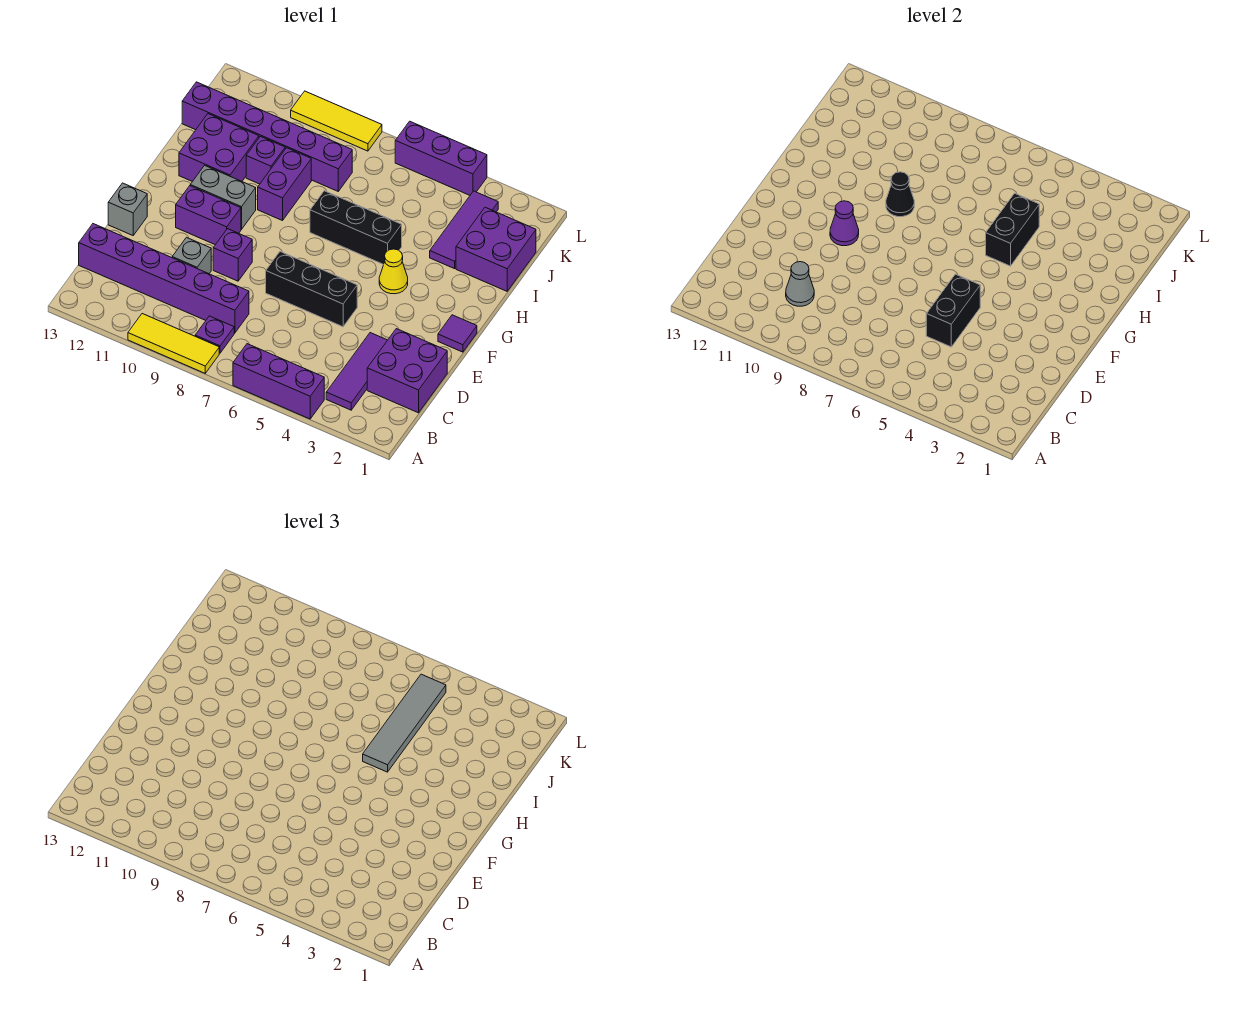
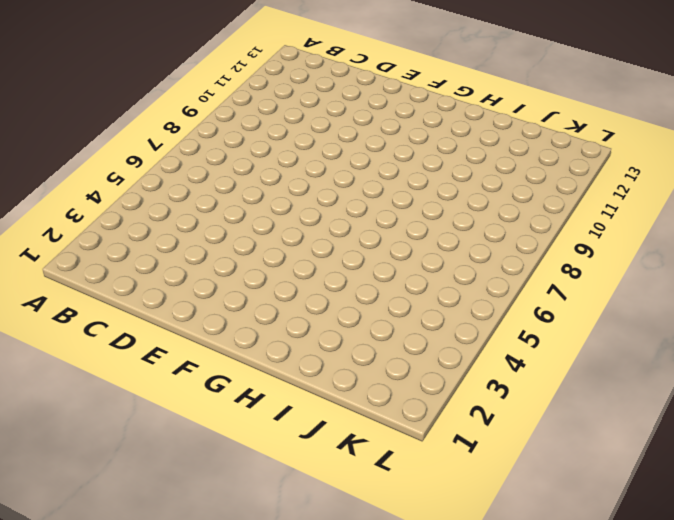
none -> purple brick A4:A6 level 1
none -> yellow tile A8:A10 level 1
none -> purple tile B3:D3 level 1

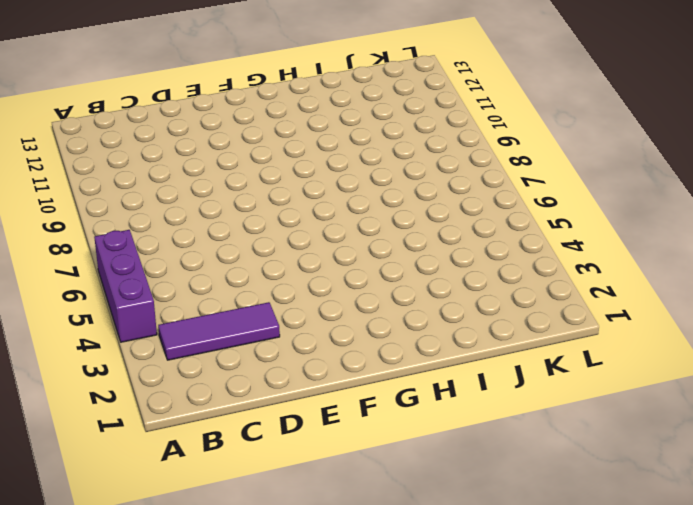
none -> yellow tile A8:A10 level 1
none -> purple plate B8 level 1
none -> purple brick C1:D2 level 1

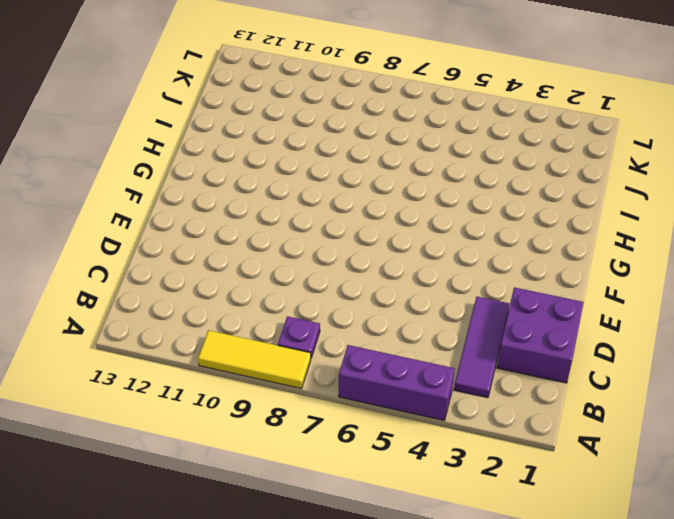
none -> purple brick C8:C13 level 1
none -> grey brick D10 level 1
none -> black brick E5:E7 level 1

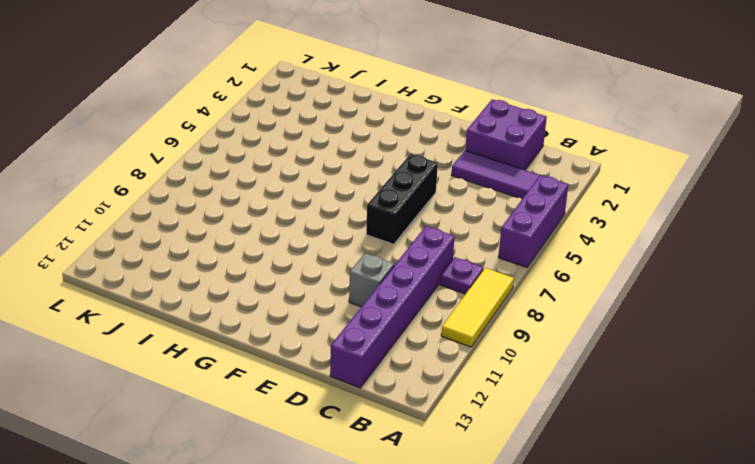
none -> purple brick E9 level 1
none -> grey brick E13 level 1
none -> purple tile F1 level 1

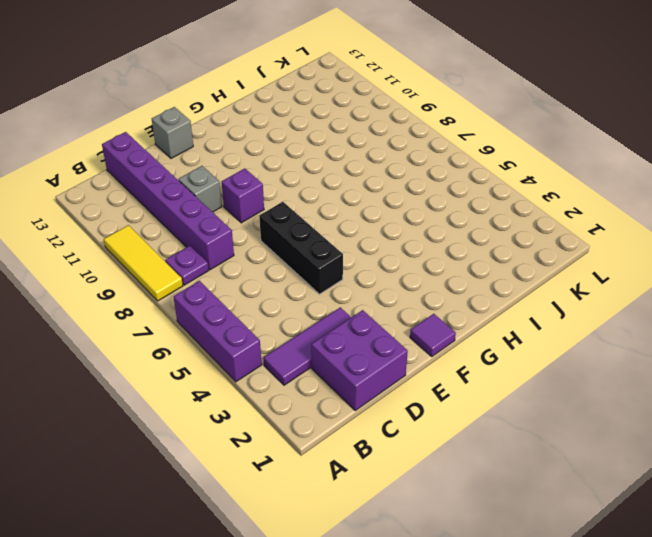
none -> purple brick F10:F11 level 1
none -> yellow cone G4 level 1
none -> grey brick G10:G11 level 1

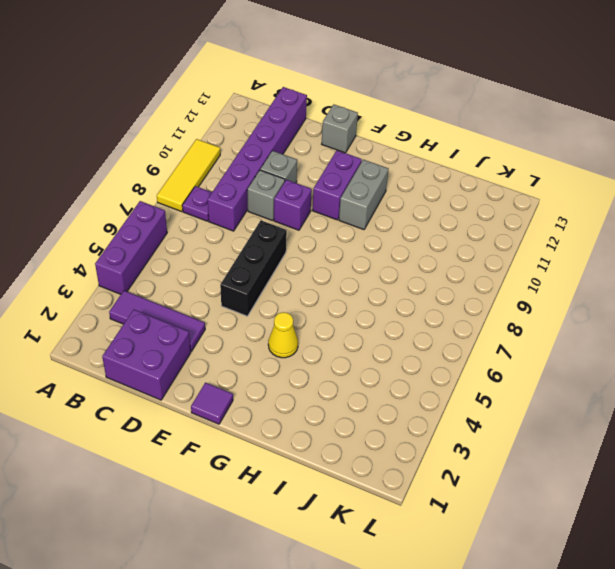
grey brick D9 level 1 -> none
none -> black brick H5:H7 level 1
none -> purple brick H9:I9 level 1
none -> purple brick H11:I12 level 1

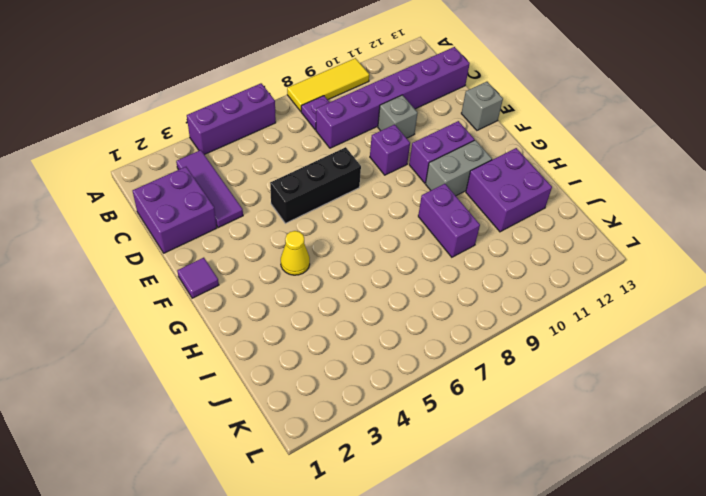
none -> black brick H5:H7 level 1
none -> purple brick I1:J2 level 1
none -> purple tile I3:K3 level 1

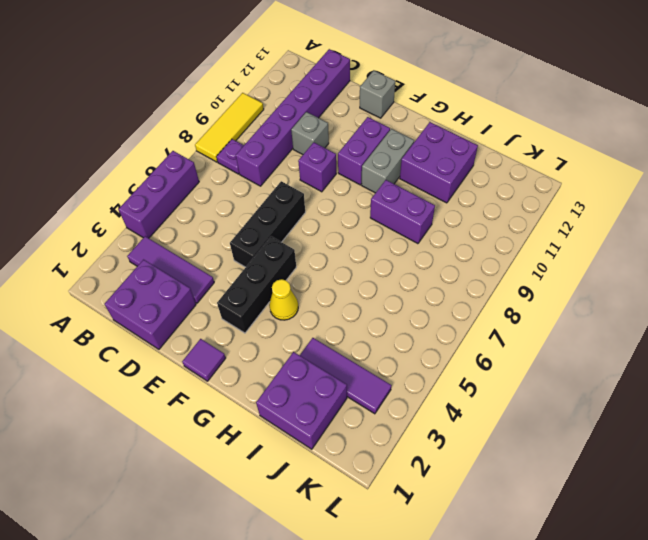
black brick F3:F5 level 1 -> black brick H5:H7 level 1
none -> purple brick I10 level 1
none -> purple brick J8:J13 level 1
none -> purple brick L4:L6 level 1

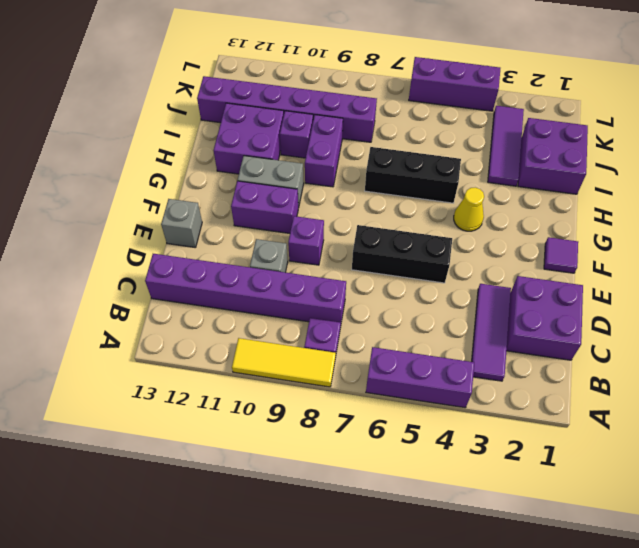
none -> yellow tile L8:L10 level 1
none -> grey cone C10 level 2
none -> black brick D5:E5 level 2

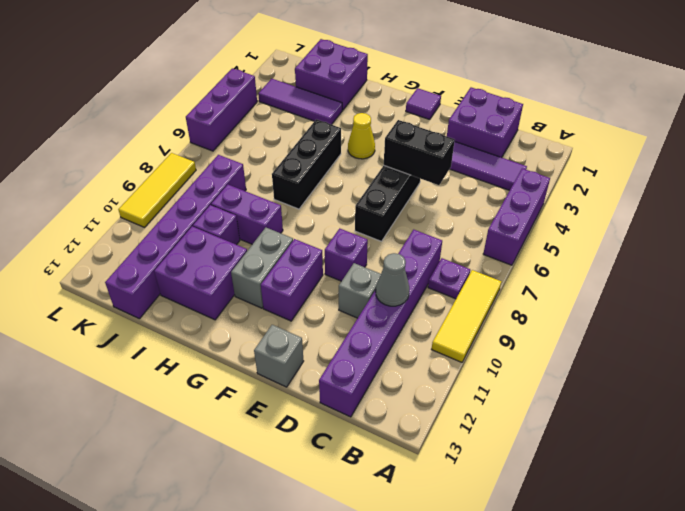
none -> purple cone F10 level 2
none -> black brick H5:I5 level 2
none -> black cone H9 level 2

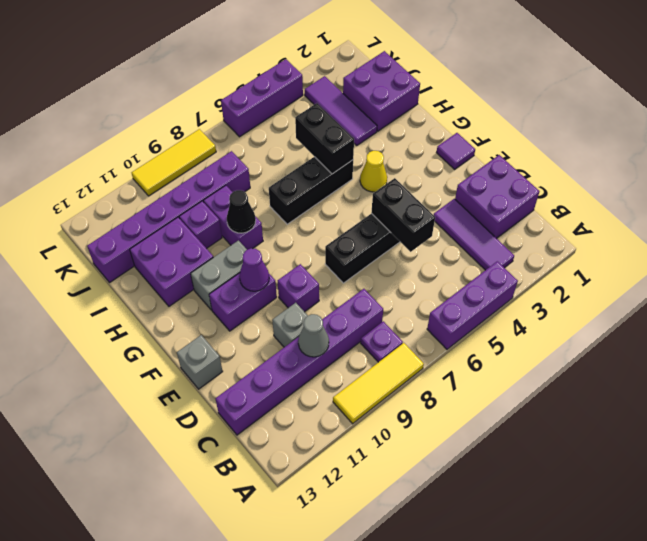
none -> grey tile H5:K5 level 3

